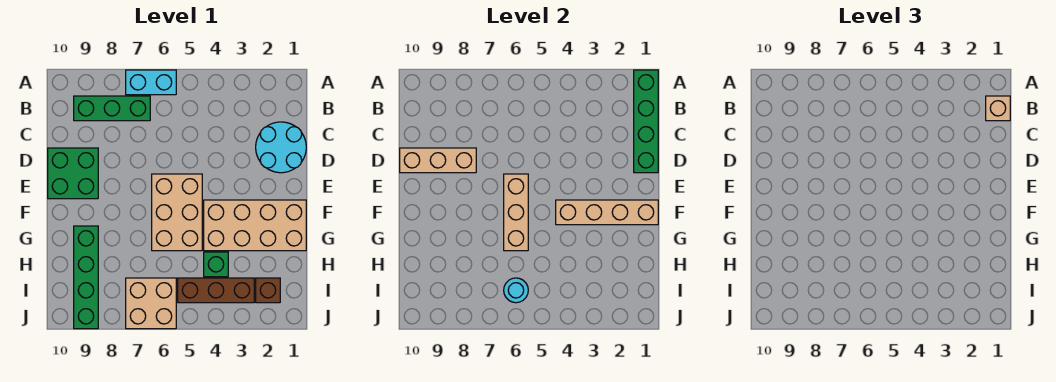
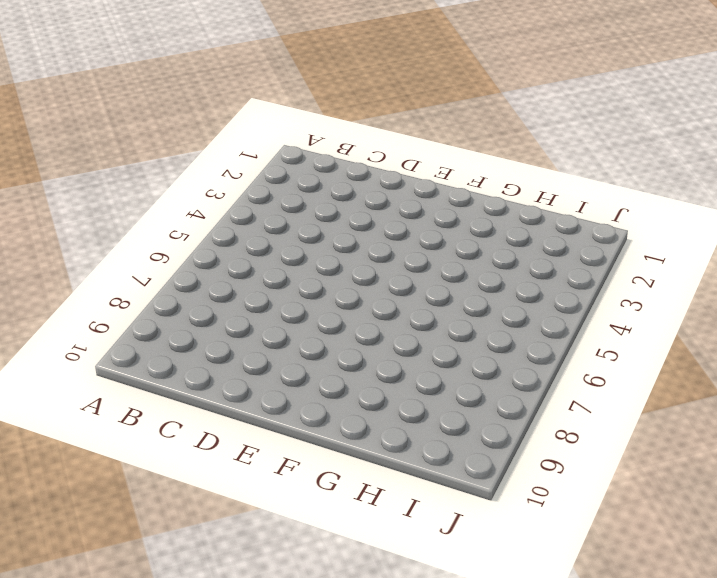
none -> cyan brick A6:A7 level 1
none -> green brick B7:B9 level 1
none -> cyan round brick C1:D2 level 1

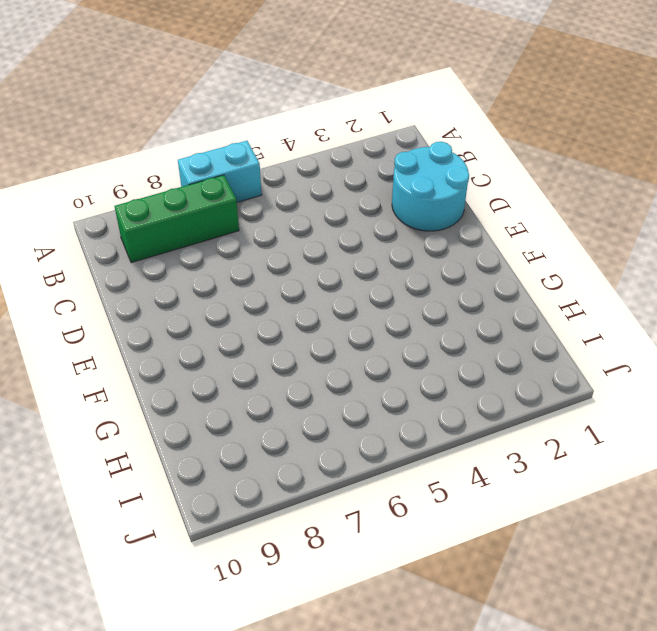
none -> green brick D9:E10 level 1
none -> tan brick E5:G6 level 1
none -> tan brick F1:G4 level 1

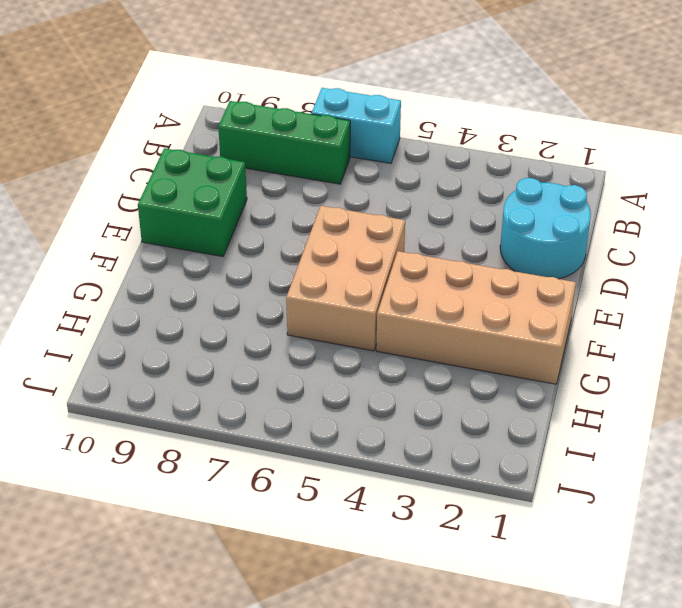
none -> green brick G9:J9 level 1
none -> green brick H4 level 1
none -> brown brick I2 level 1

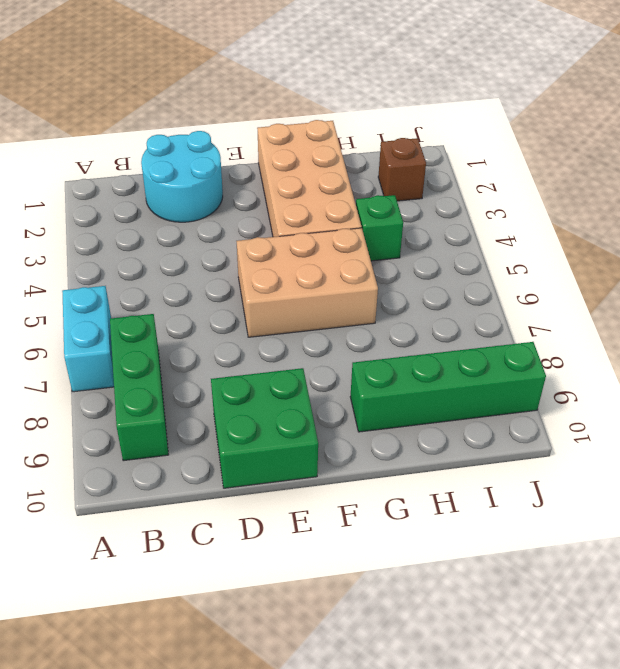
none -> brown brick I3:I5 level 1
none -> tan brick I6:J7 level 1
none -> green brick A1:D1 level 2

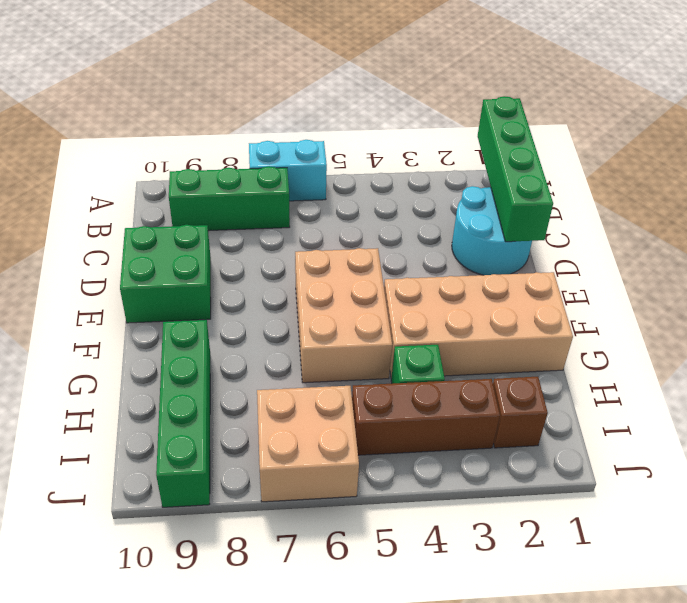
none -> tan brick D8:D10 level 2
none -> tan brick E6:G6 level 2
none -> tan brick F1:F4 level 2

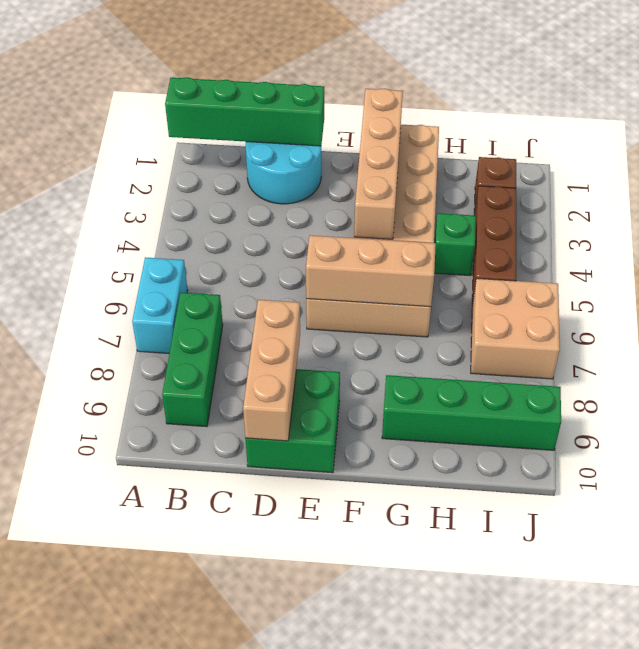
none -> cyan round brick I6 level 2
none -> tan brick B1 level 3

